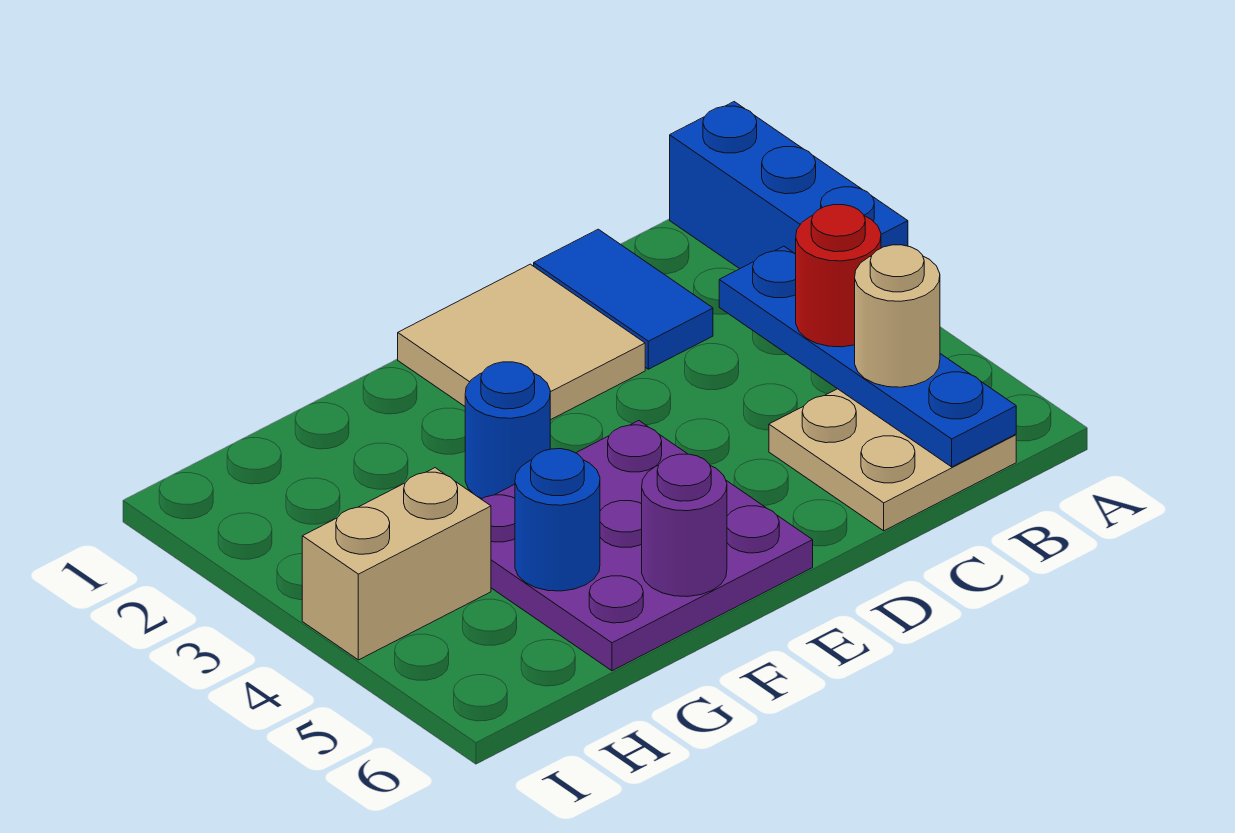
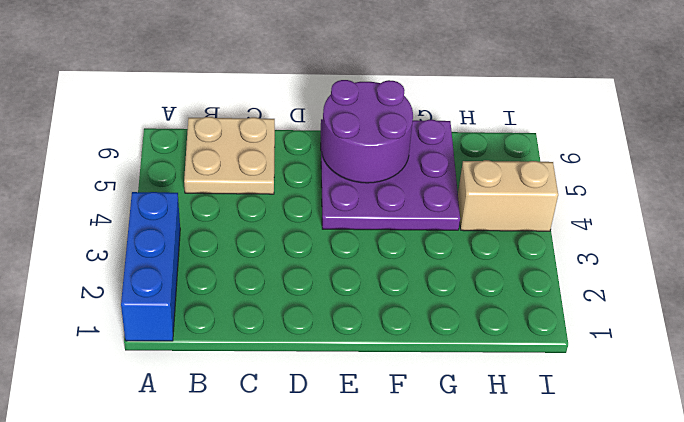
purple round brick E5:F6 level 2 -> purple round brick F6 level 2
none -> blue tile C1:C2 level 1
none -> tan tile D1:E2 level 1
none -> blue round brick F3 level 1

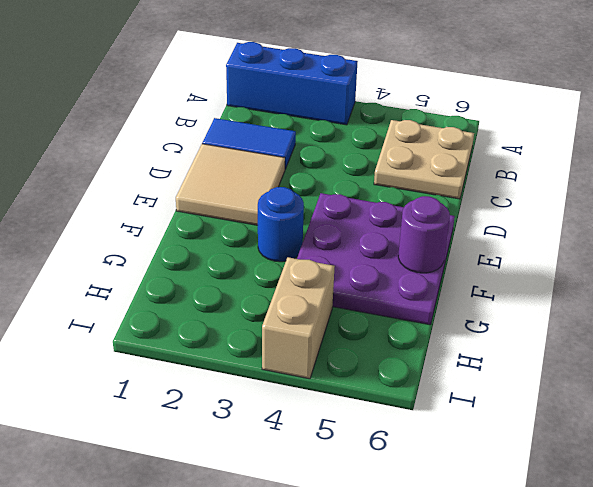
none -> blue plate B3:B6 level 2
none -> blue round brick G5 level 2
none -> red round brick B4 level 3

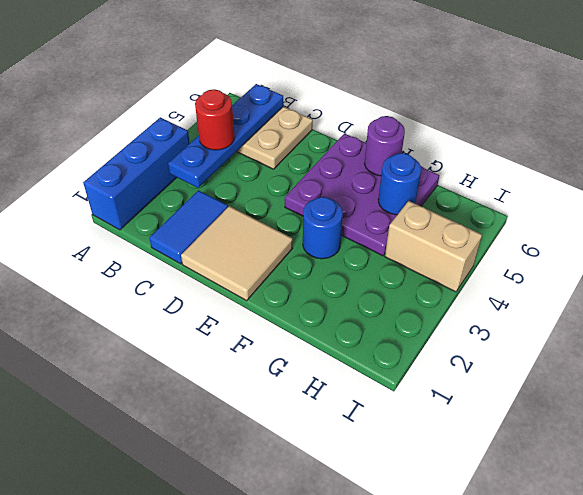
none -> tan round brick B5 level 3

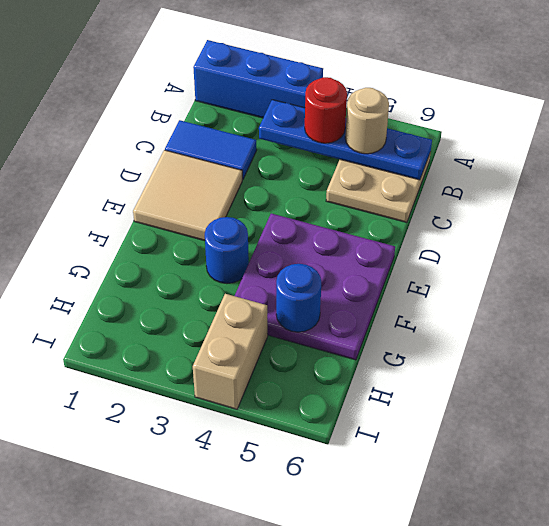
none -> purple round brick F6 level 2

